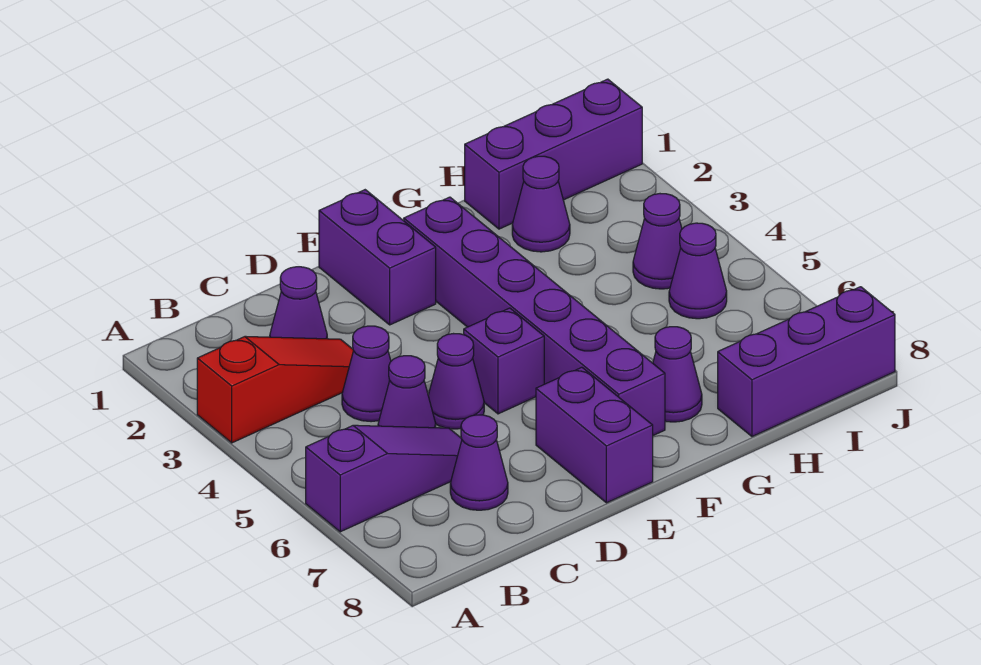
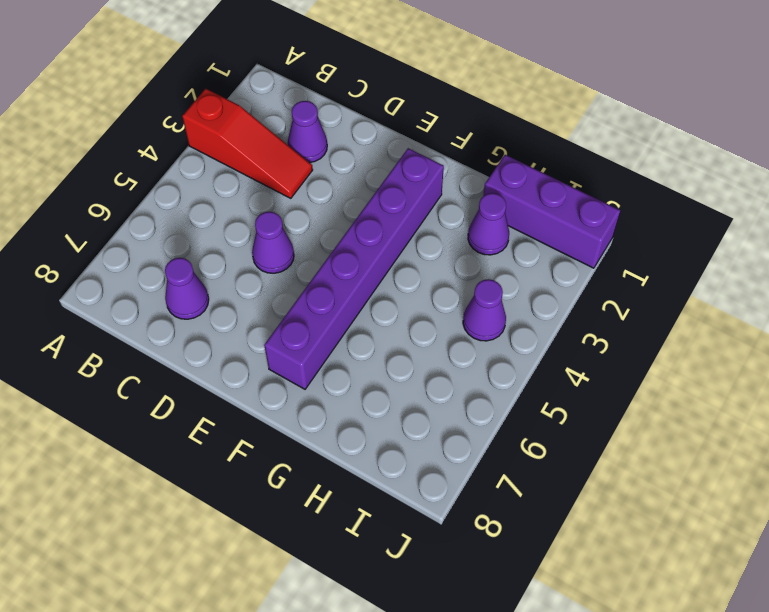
none -> purple slope A6:C6 level 1 top A
none -> purple cone C4 level 1
none -> purple cone C5 level 1

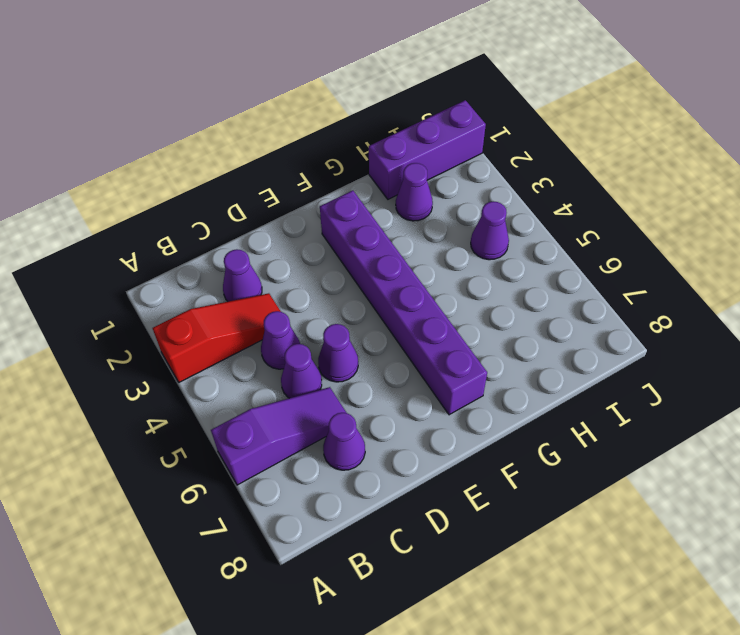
none -> purple brick E1:E2 level 1
none -> purple brick E5 level 1
none -> purple brick E7:E8 level 1

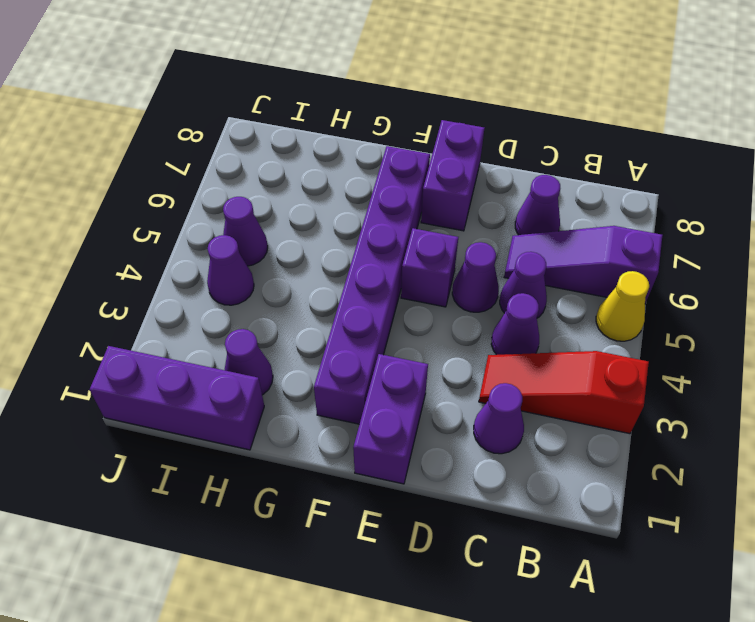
yellow cone A5 level 1 -> none
none -> purple cone G7 level 1
none -> purple brick H8:J8 level 1

